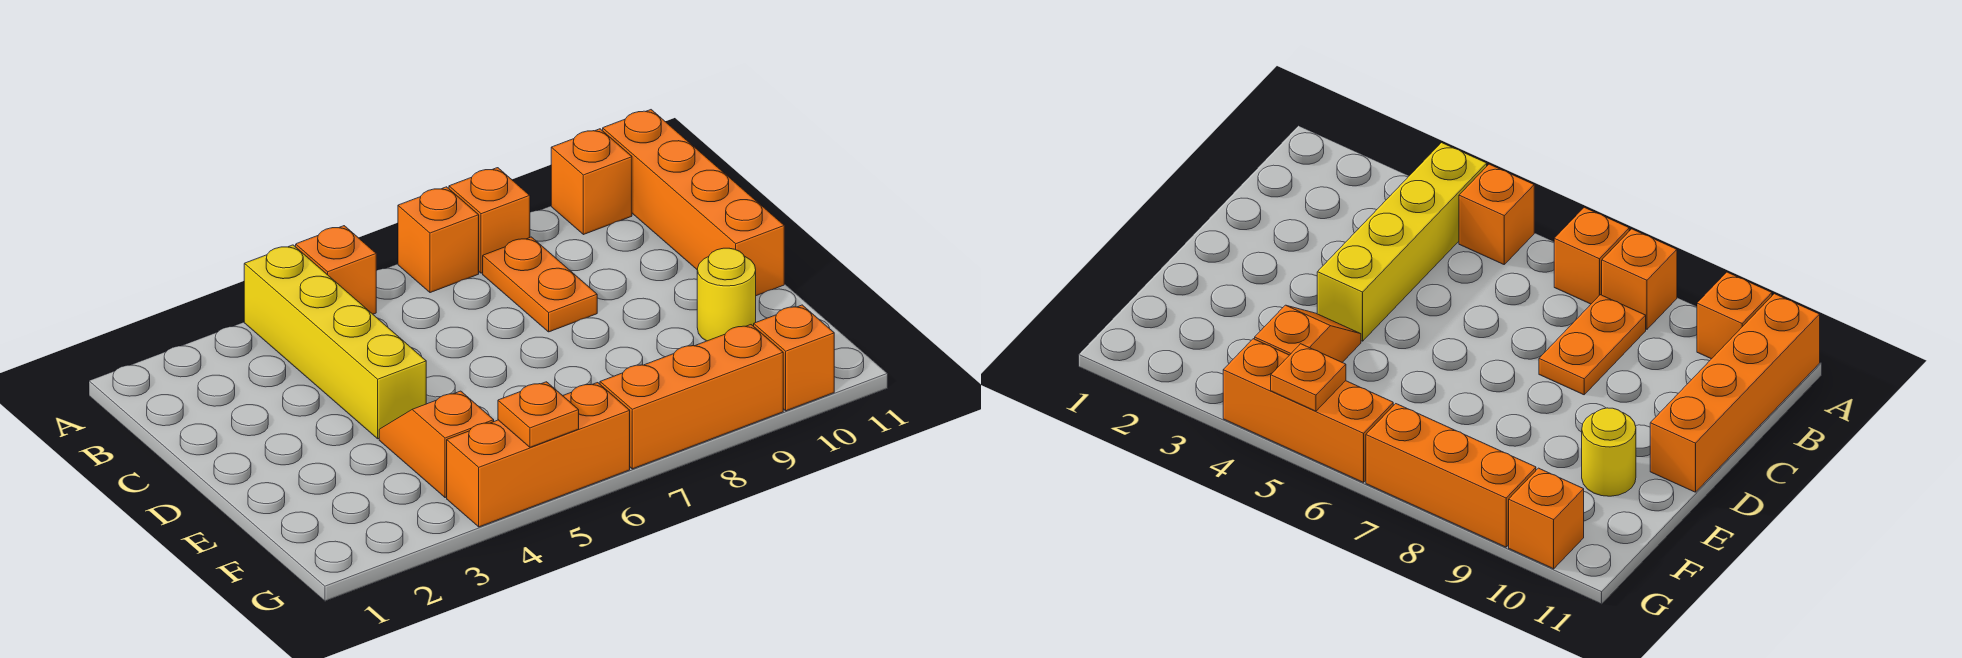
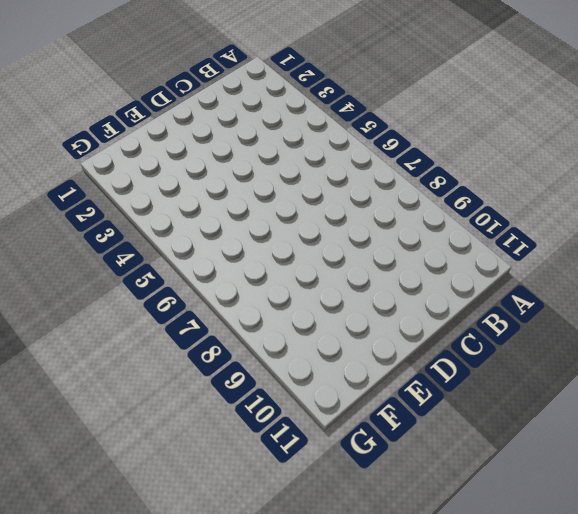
none -> yellow brick A4:D4 level 1
none -> orange brick A5 level 1
none -> orange brick A7 level 1

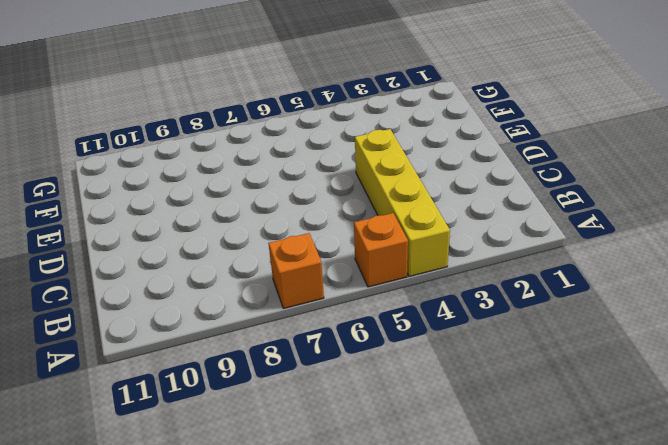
none -> orange brick A8 level 1
none -> orange brick A10 level 1
none -> orange brick A11:D11 level 1

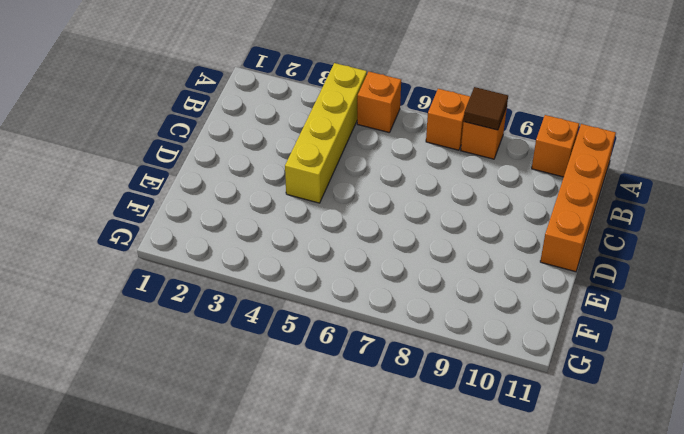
brown tile A8 level 2 -> none
none -> orange plate B8:C8 level 1
none -> orange slope E4:F4 level 1 top F
none -> yellow round brick E10 level 1

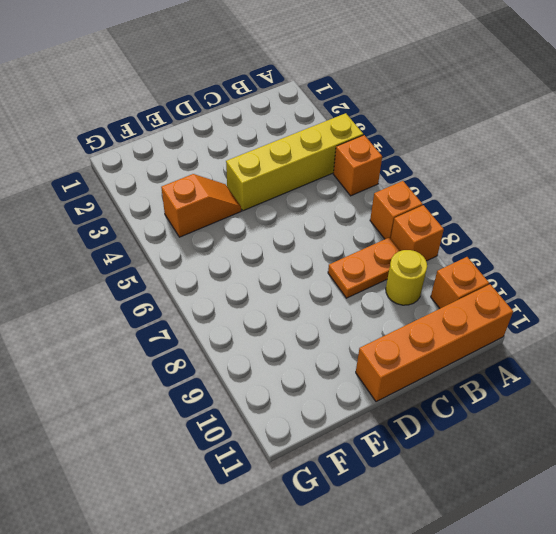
yellow round brick B9 level 1 -> yellow round brick E10 level 1
none -> orange brick G4:G6 level 1
none -> orange brick G7:G9 level 1
none -> orange brick G10 level 1

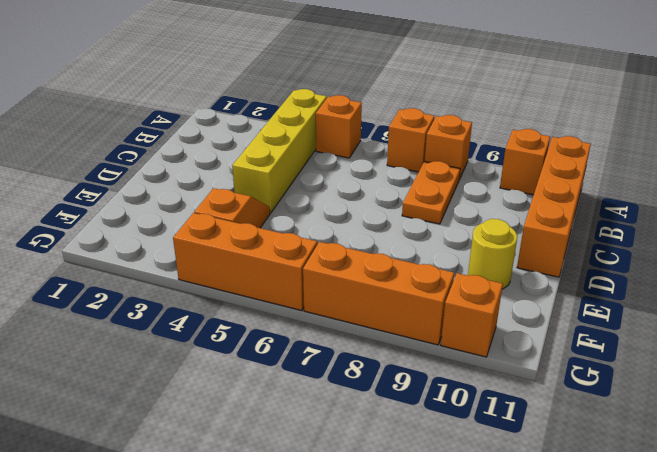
none -> orange plate G5 level 2

